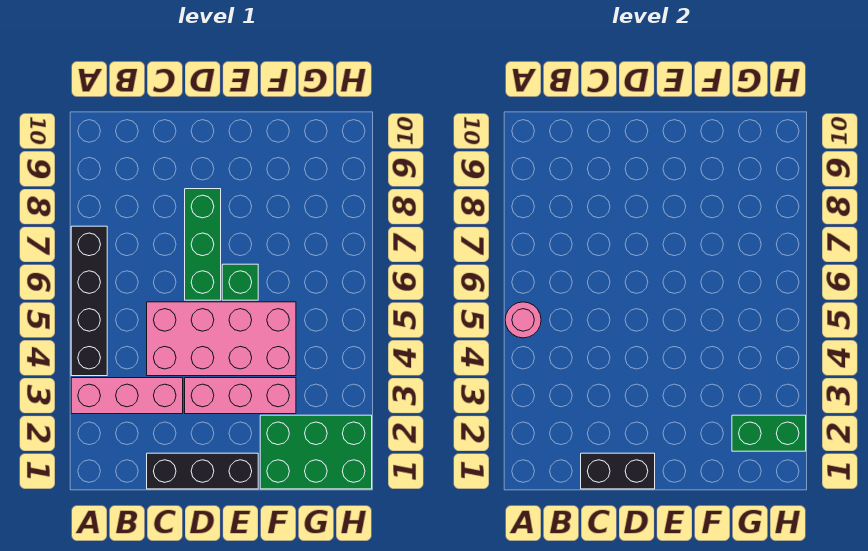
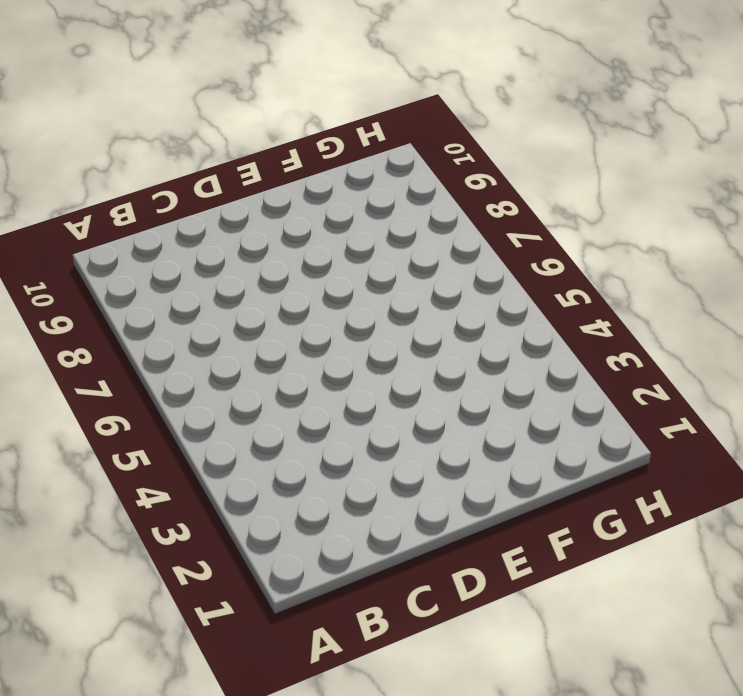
none -> pink brick A3:C3 level 1
none -> black brick A4:A7 level 1

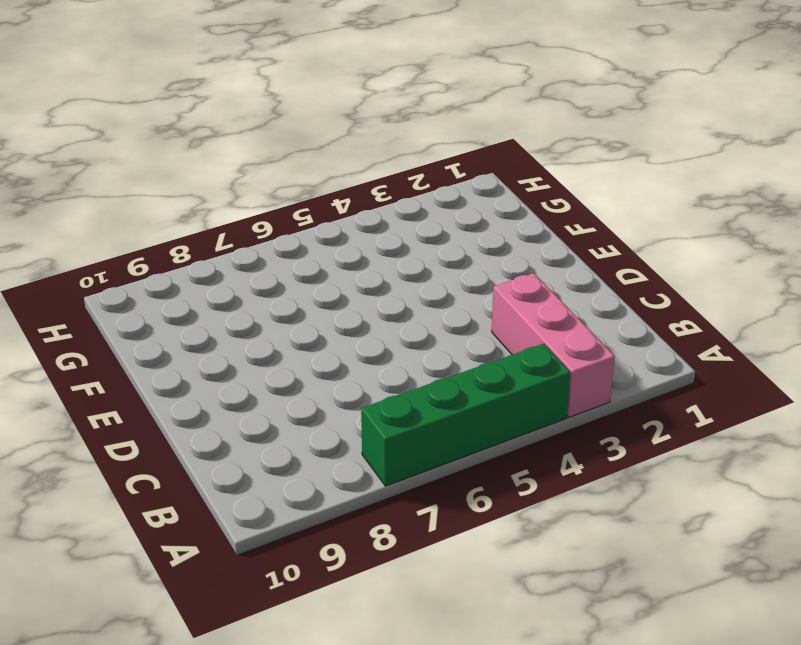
green brick A4:A7 level 1 -> black brick A4:A7 level 1
none -> black brick C1:E1 level 1
none -> pink brick C4:F5 level 1

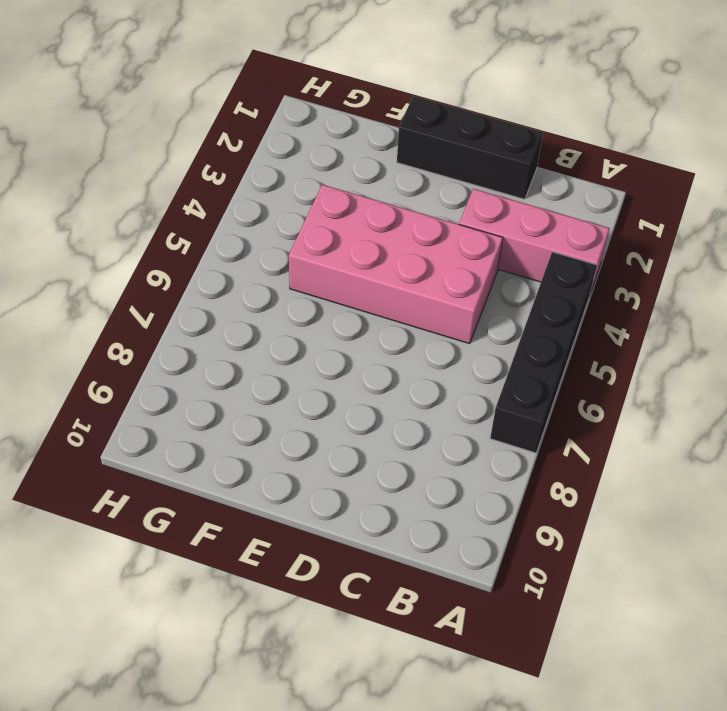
none -> pink brick D3:F3 level 1
none -> green brick D6:D8 level 1

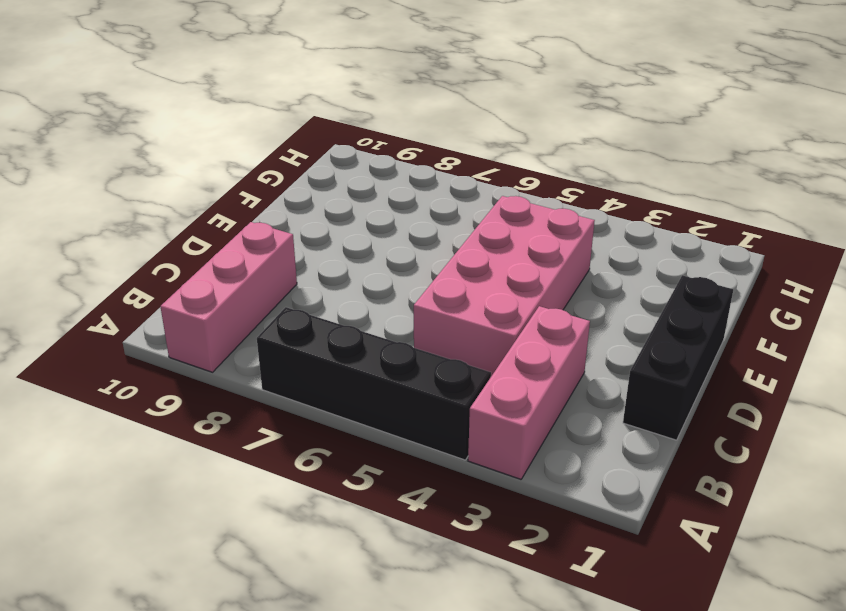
pink brick A9:C9 level 1 -> pink brick D3:F3 level 1
none -> green brick D6:D8 level 1
none -> green brick E6 level 1

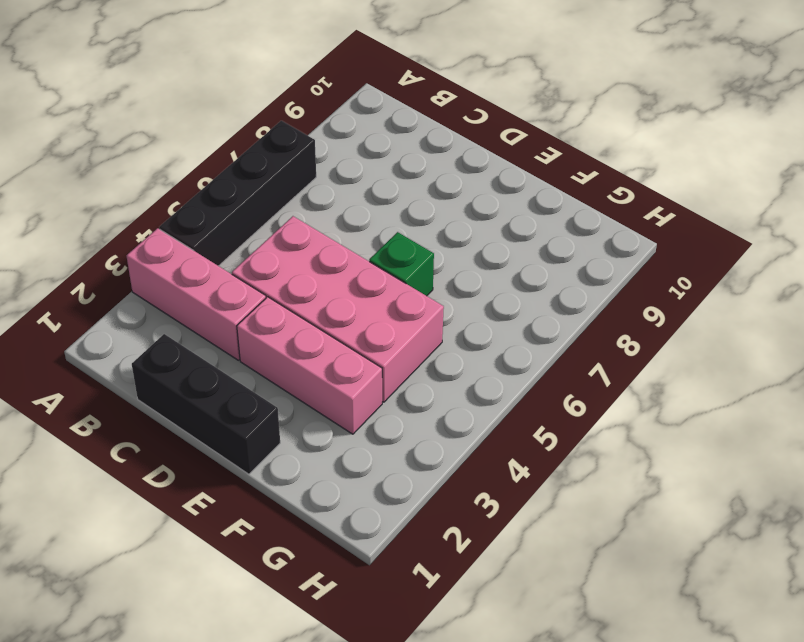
none -> green brick D6:D8 level 1
none -> green brick F1:H2 level 1

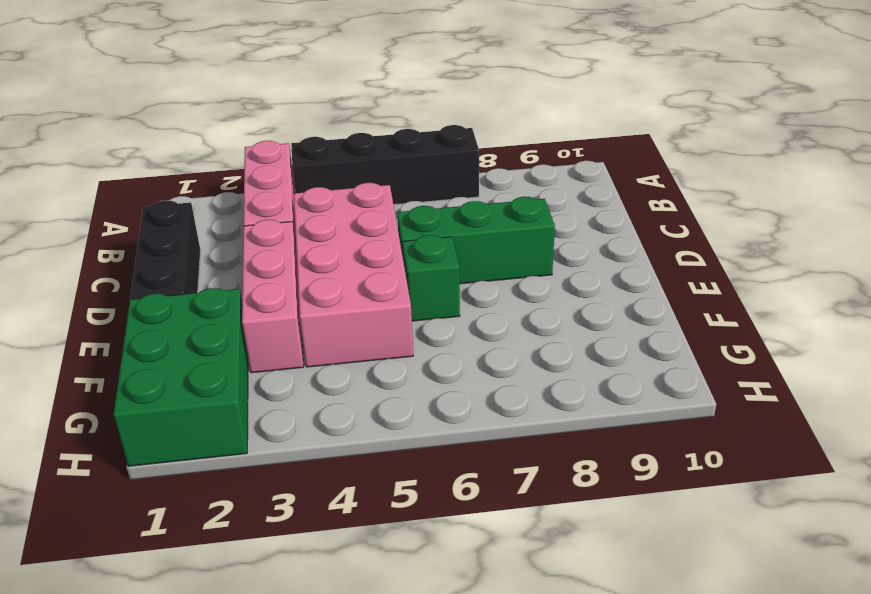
none -> pink round brick A5 level 2
none -> black brick C1:D1 level 2

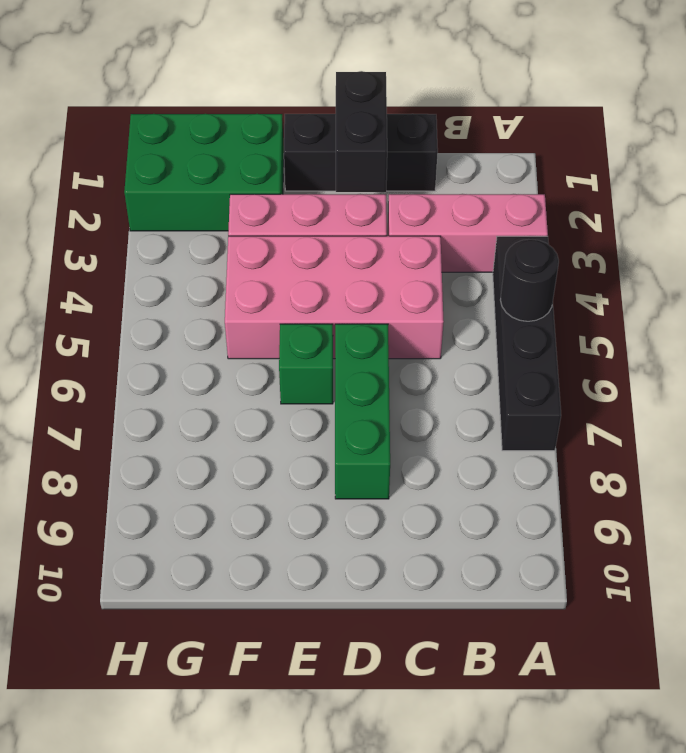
black round brick A5 level 2 -> pink round brick A5 level 2
black brick D1:D2 level 2 -> black brick C1:D1 level 2
none -> green brick G2:H2 level 2

